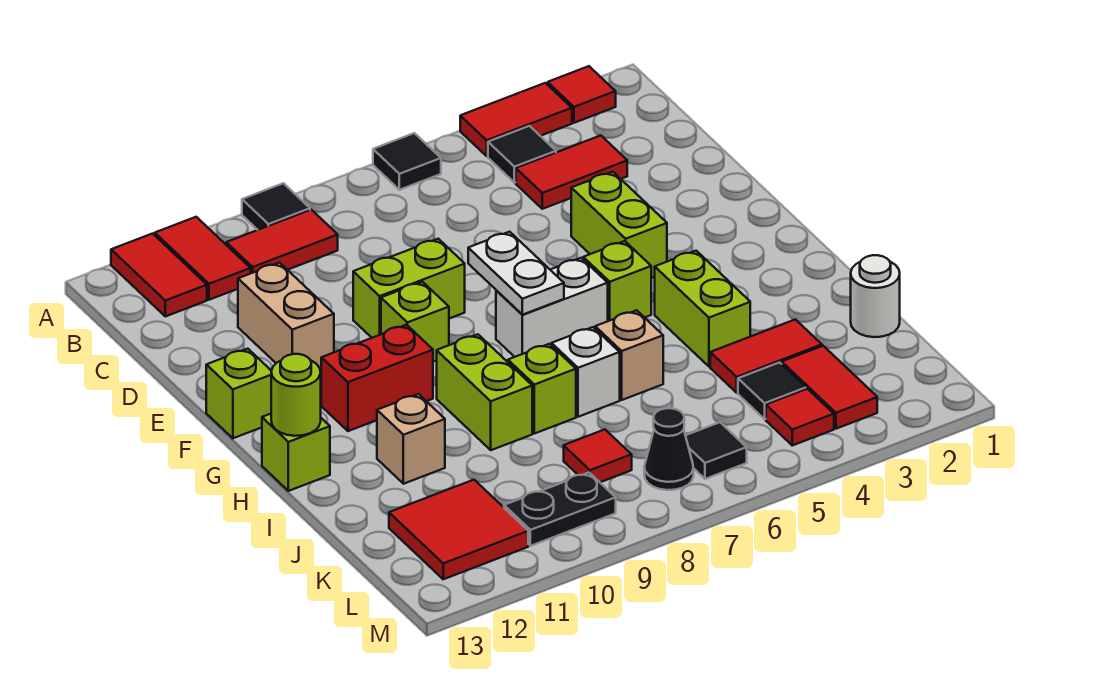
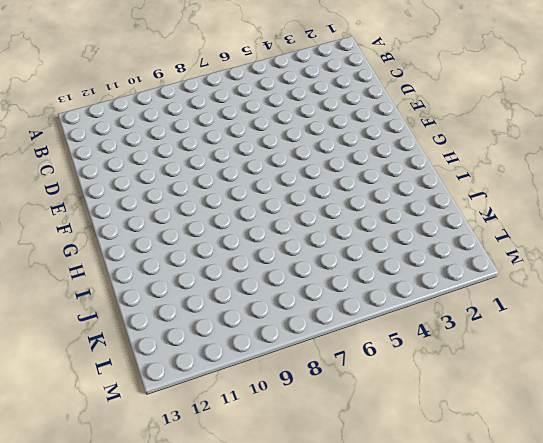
none -> red tile A2 level 1
none -> red tile A3:A4 level 1
none -> black tile A6 level 1
none -> black tile A9 level 1

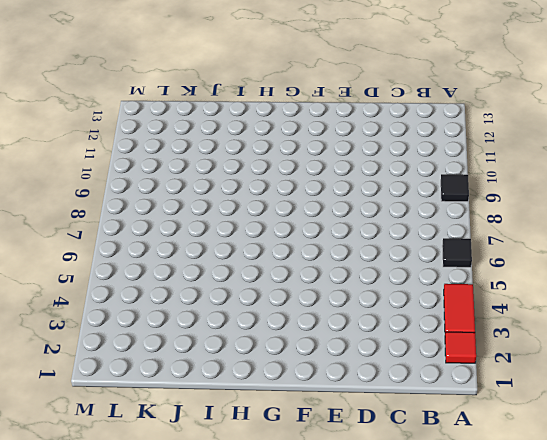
none -> red tile A11:B11 level 1
none -> red tile A12:B12 level 1
none -> black tile B4 level 1
none -> red tile B9:B10 level 1

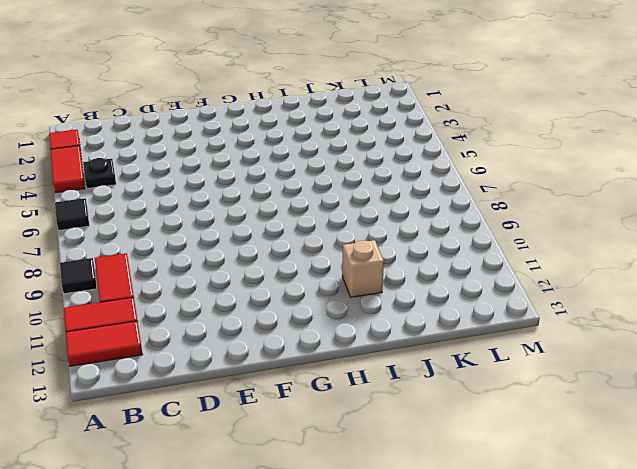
black plate B4 level 1 -> black tile B4 level 1
none -> red tile C3:C4 level 1
none -> tan brick D11:E11 level 1
none -> lime brick E4:F4 level 1
none -> lime brick E8:E9 level 1

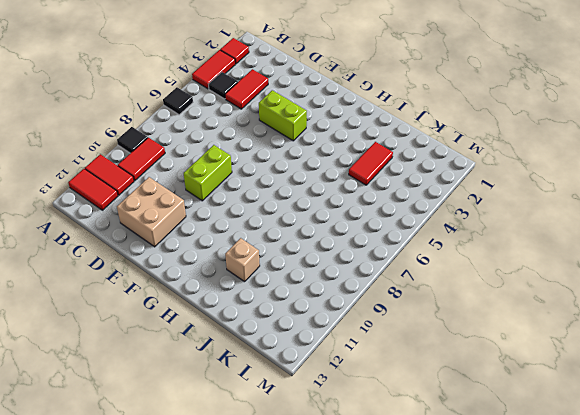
tan brick D11:E12 level 1 -> tan brick D11:E11 level 1
none -> lime brick F9 level 1
none -> lime brick F13 level 1
none -> lime brick G5 level 1
none -> white brick G6:G7 level 1

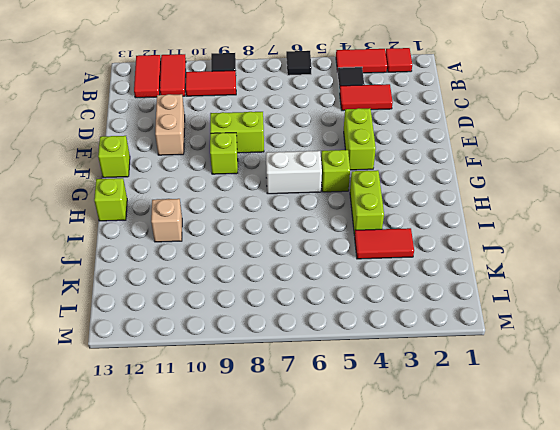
none -> red brick G10:G11 level 1
none -> lime brick H9:I9 level 1
none -> tan brick I6 level 1
none -> white brick I7 level 1

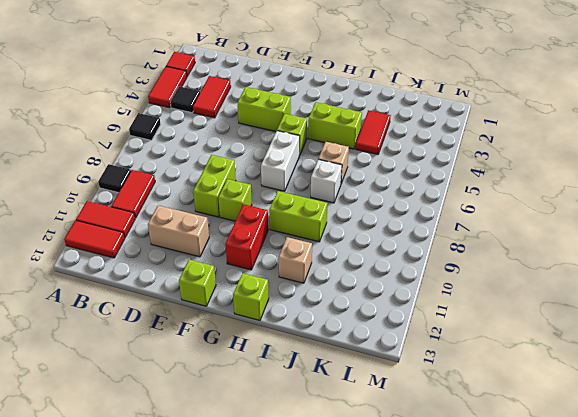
none -> lime brick I8 level 1
none -> white round brick J1 level 1
none -> red tile K3:L3 level 1
none -> black tile K4 level 1

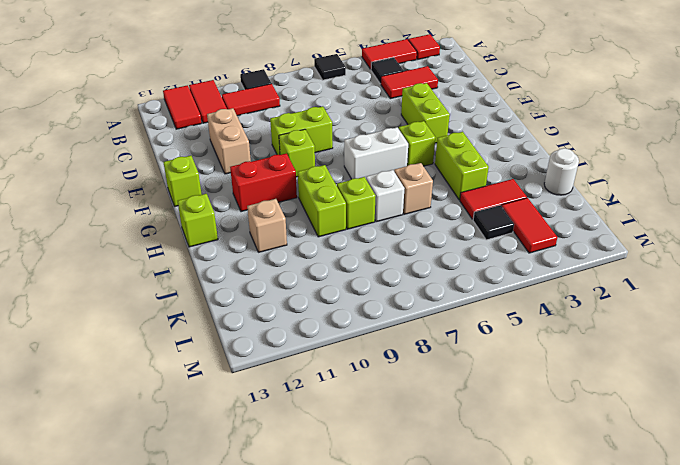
none -> red tile K8 level 1
none -> red tile K11:L12 level 1
none -> red tile L4 level 1
none -> black tile L6 level 1

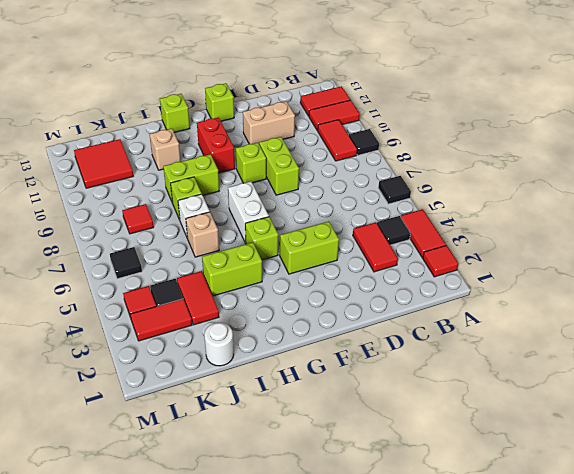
none -> black cone L7 level 1
none -> black plate L9:L10 level 1
none -> white plate F7:G7 level 2
none -> lime round brick H13 level 2

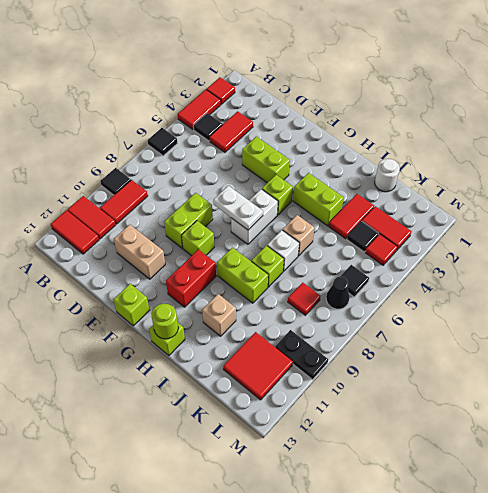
black plate L10:M10 level 1 -> black plate L9:L10 level 1

